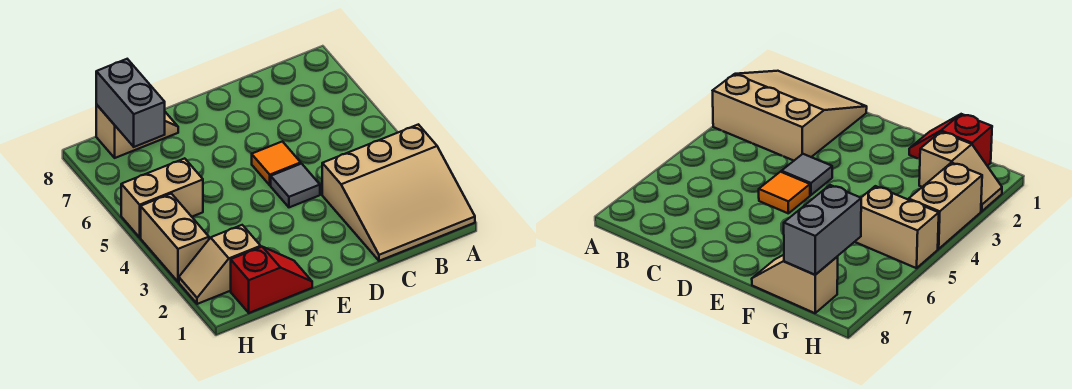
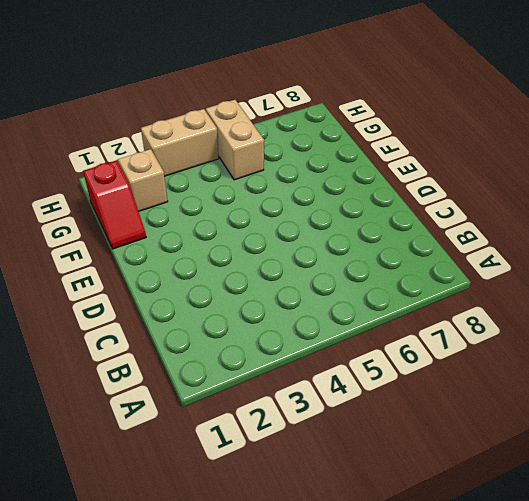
none -> tan slope A1:C3 level 1 top 3
none -> grey tile D4 level 1

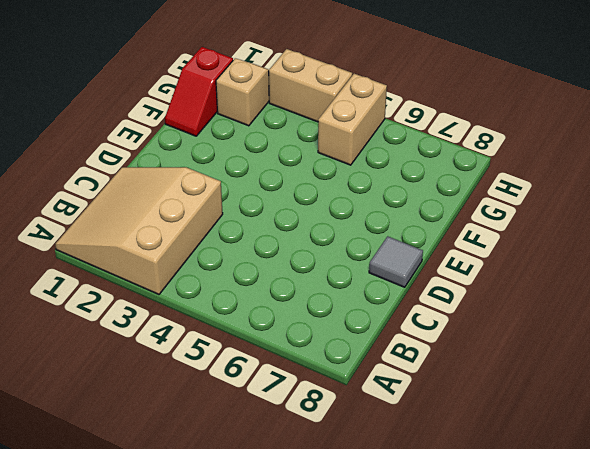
grey tile D8 level 1 -> grey tile D4 level 1
none -> orange tile D5 level 1
none -> tan slope F8:G8 level 1 top G

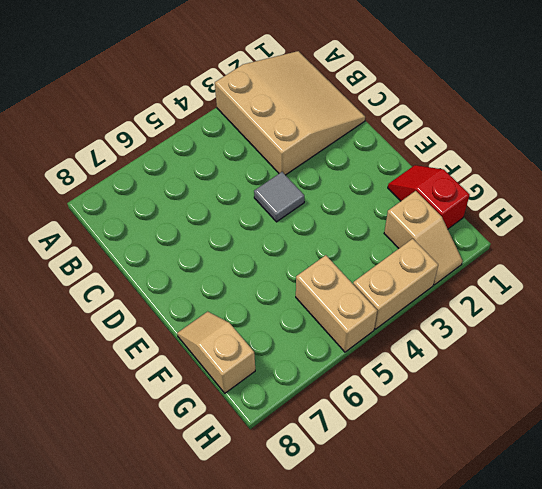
none -> orange tile D5 level 1
none -> grey brick G7:G8 level 2

